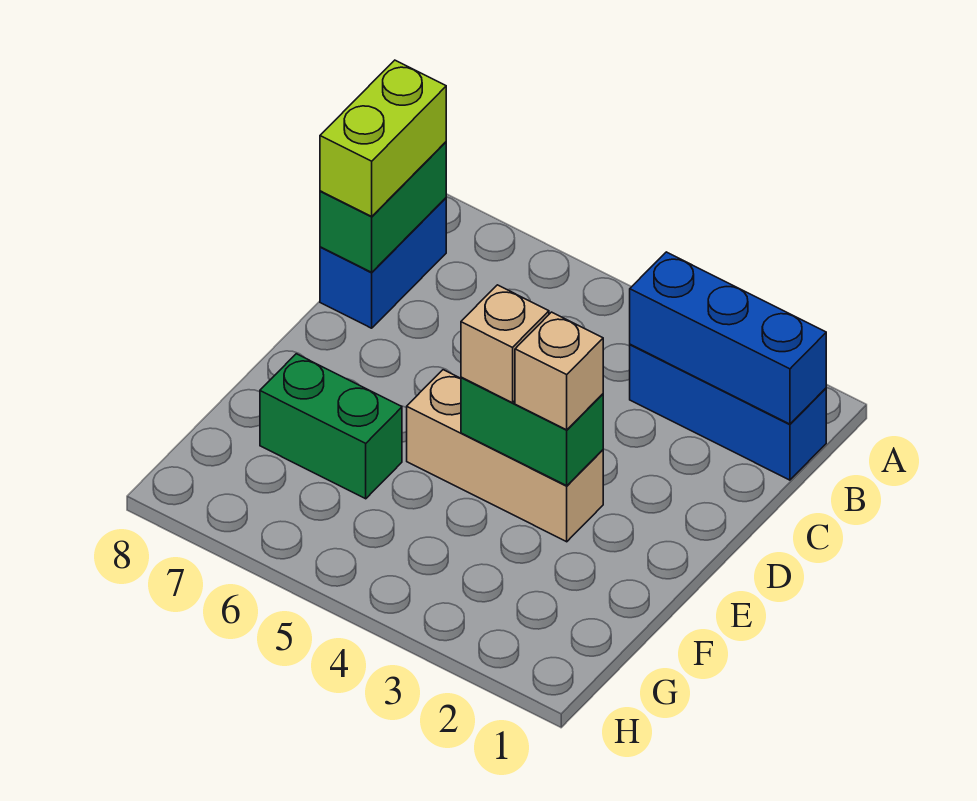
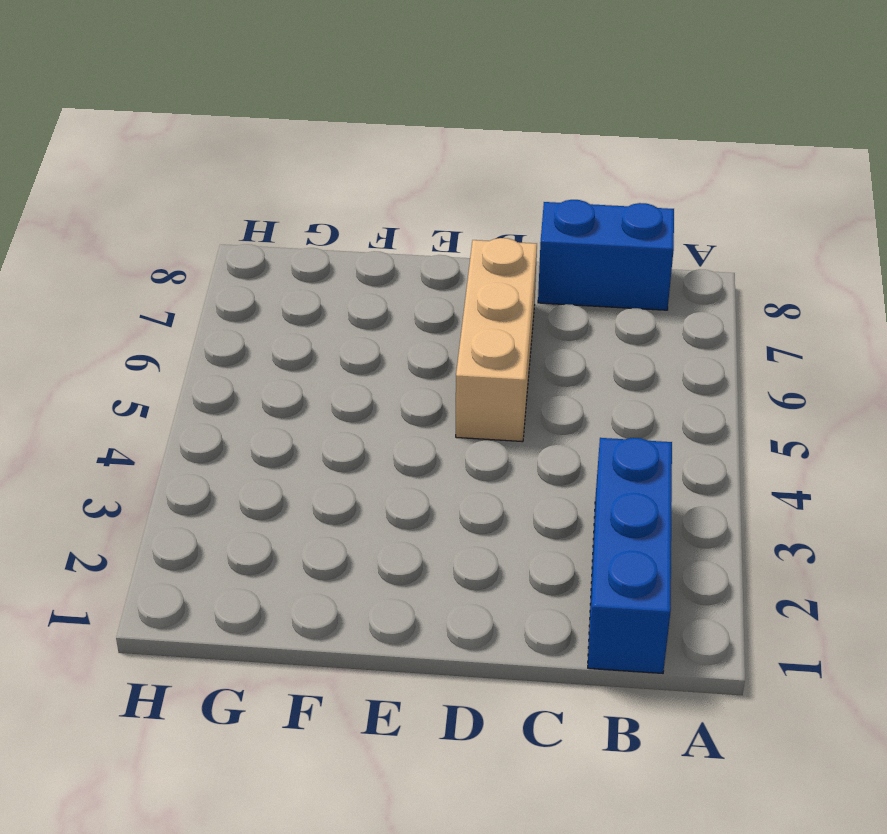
tan brick D5:D7 level 1 -> tan brick E3:E5 level 1
none -> green brick F6:F7 level 1
none -> blue brick B1:B3 level 2

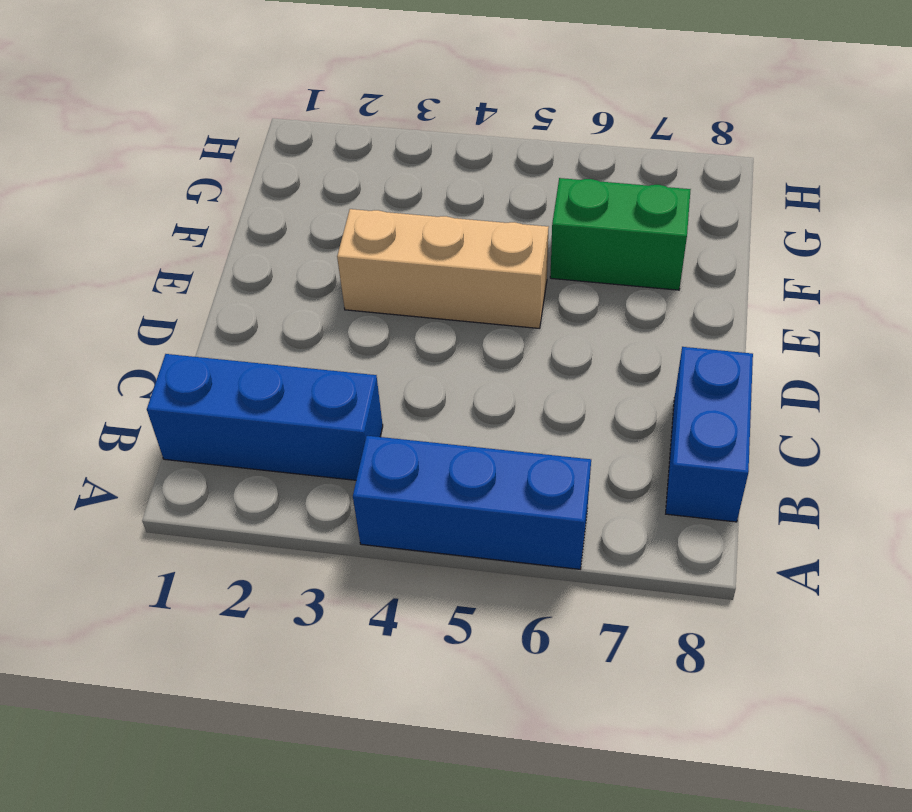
blue brick A4:A6 level 1 -> blue brick B1:B3 level 2
none -> green brick B8:C8 level 2
none -> green brick E3:E4 level 2

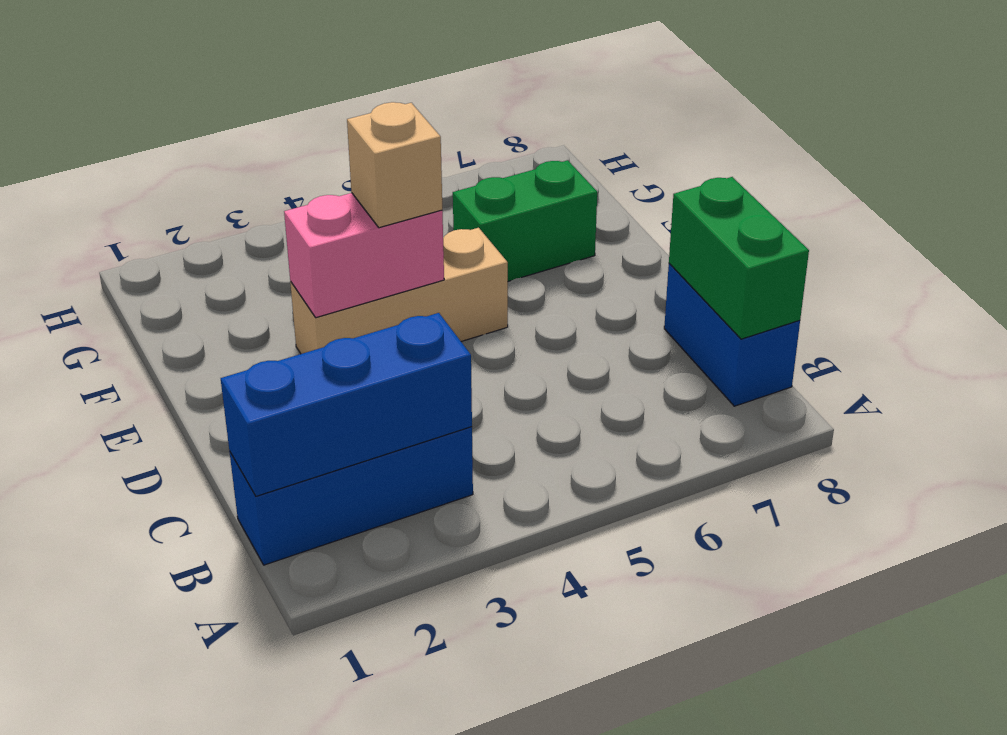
pink brick E3:E4 level 2 -> green brick E3:E4 level 2
none -> lime brick B8:C8 level 3
none -> tan brick E3 level 3

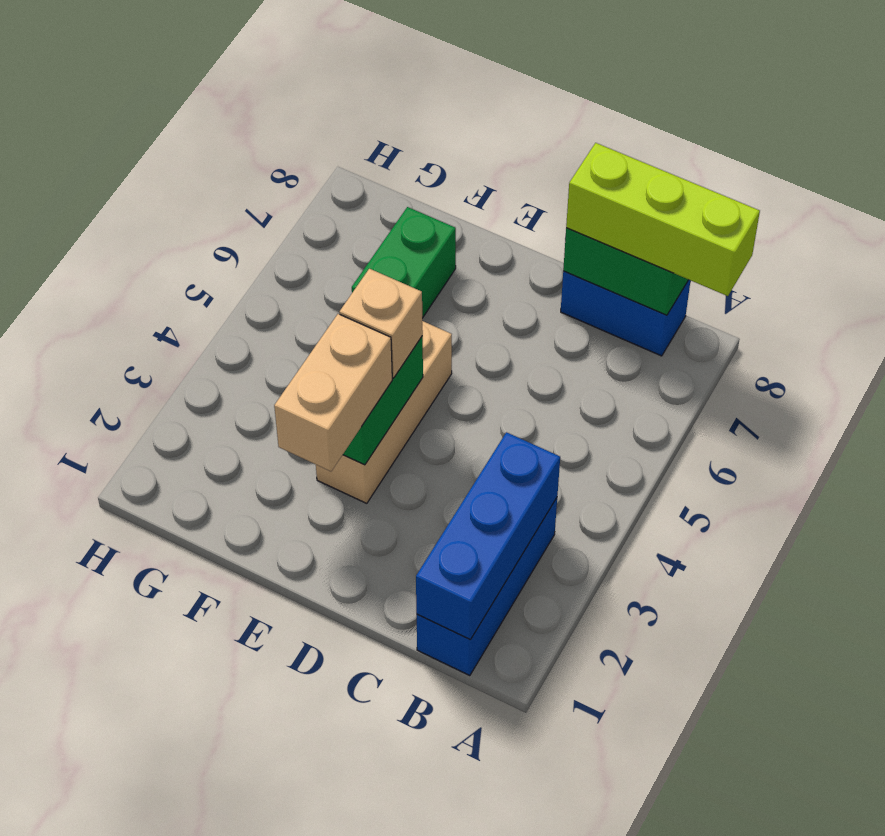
lime brick A8:C8 level 3 -> lime brick B8:C8 level 3
tan brick E2:E3 level 3 -> tan brick E3 level 3

